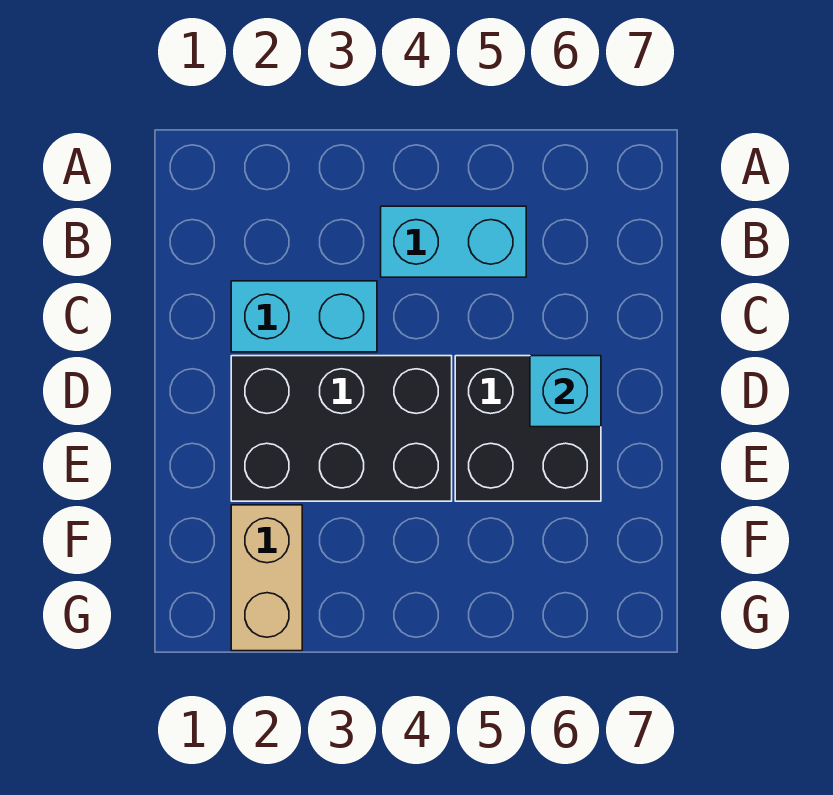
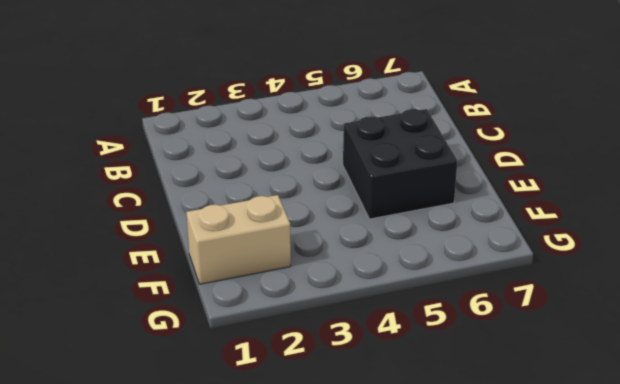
tan brick F1:F2 level 1 -> tan brick F2:G2 level 1
none -> cyan brick B4:B5 level 1
none -> cyan brick C2:C3 level 1

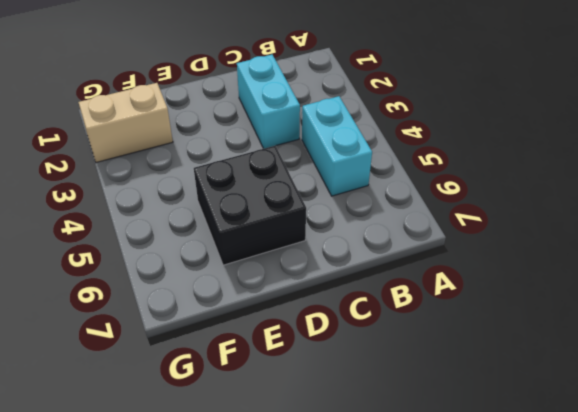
none -> black brick D2:E4 level 1
none -> cyan brick D6 level 2

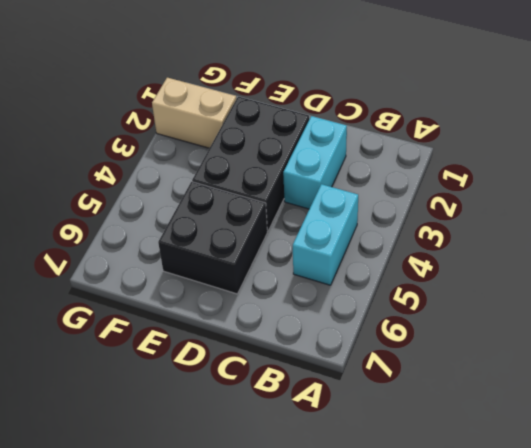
none -> cyan brick D6 level 2

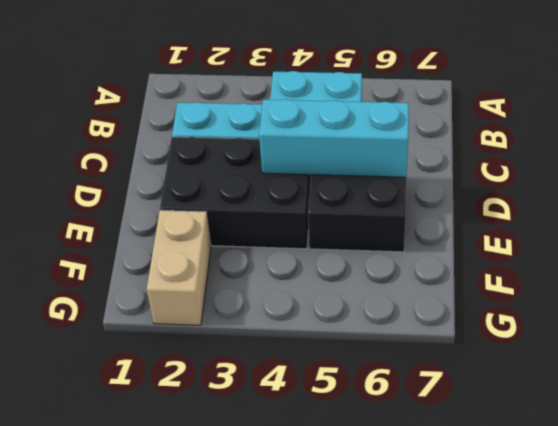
cyan brick D4:D6 level 2 -> cyan brick D6 level 2

